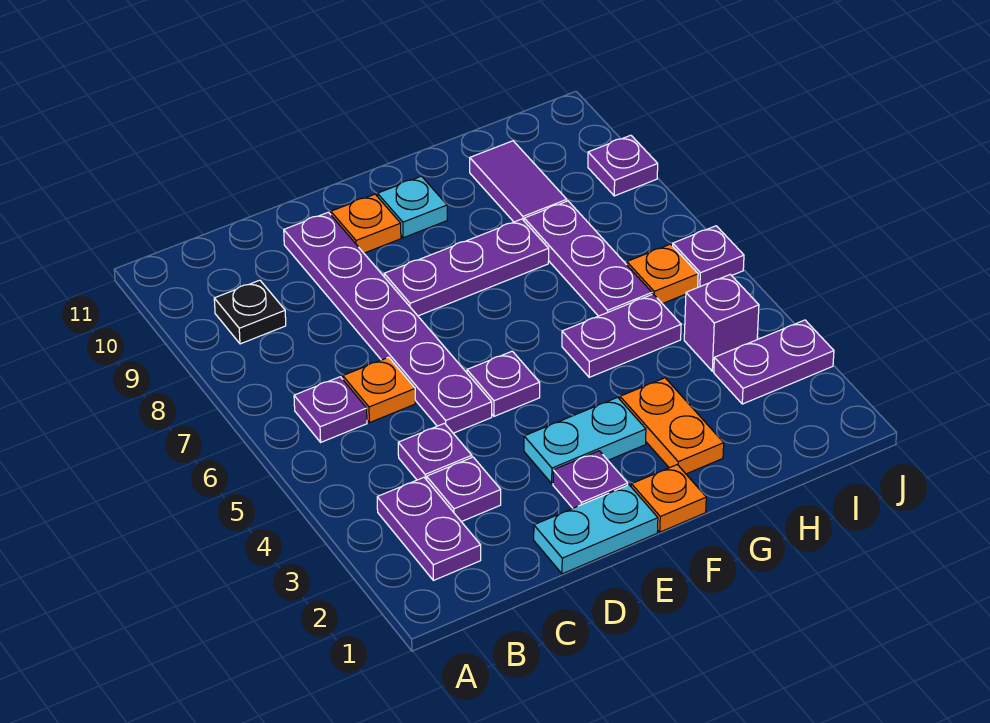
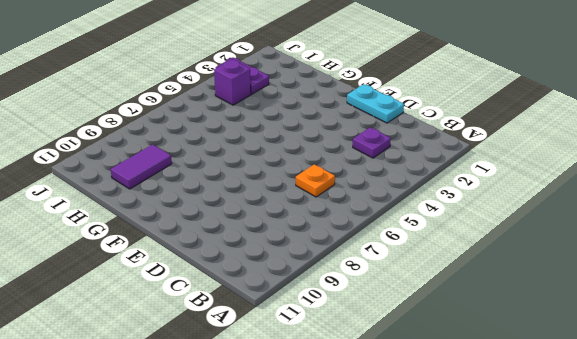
none -> purple plate B2:B3 level 1
none -> purple plate B6 level 1
none -> black plate B9 level 1

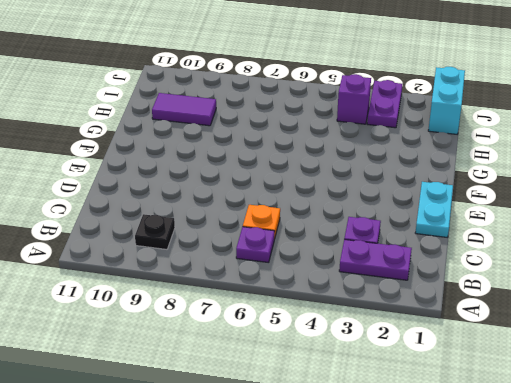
cyan brick I1:J1 level 1 -> none
none -> purple plate C4 level 1
none -> purple plate D5:D10 level 1
none -> purple plate E2 level 1

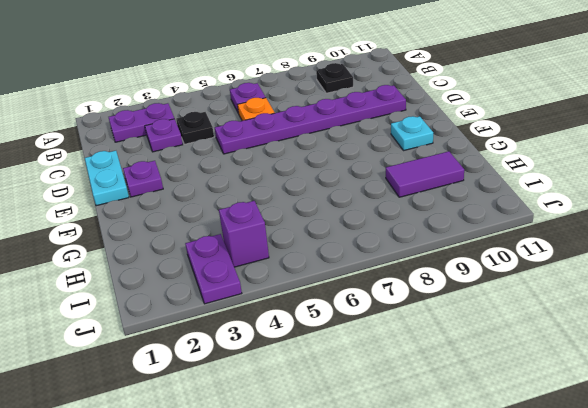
black plate C4 level 1 -> purple plate C4 level 1
none -> cyan plate E3:F3 level 1
none -> purple plate E5 level 1
none -> purple plate E8:G8 level 1

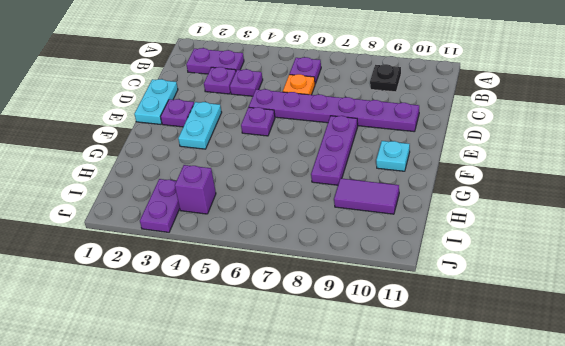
none -> orange plate E10 level 1
none -> orange plate F1 level 1
none -> orange plate G2:G3 level 1

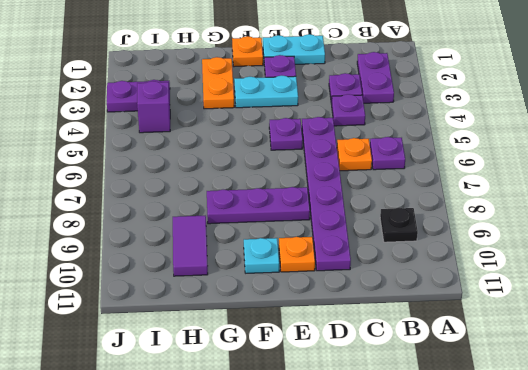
none -> purple plate G5:H5 level 1
none -> purple plate H6:H8 level 1
none -> orange plate I6 level 1

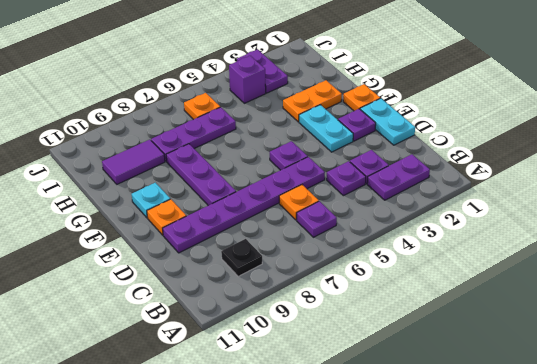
none -> purple plate G5:H5 level 1
none -> purple plate J6 level 1
none -> purple plate J9 level 1

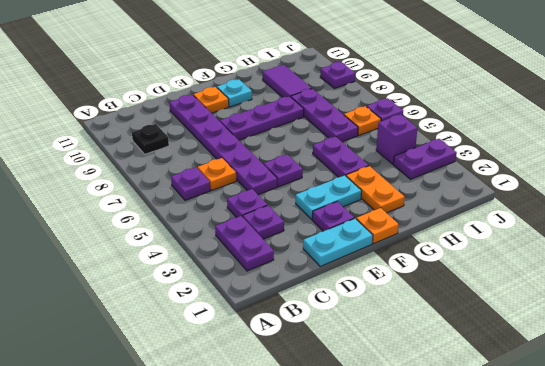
purple plate G4:G5 level 1 -> purple plate G5:H5 level 1

